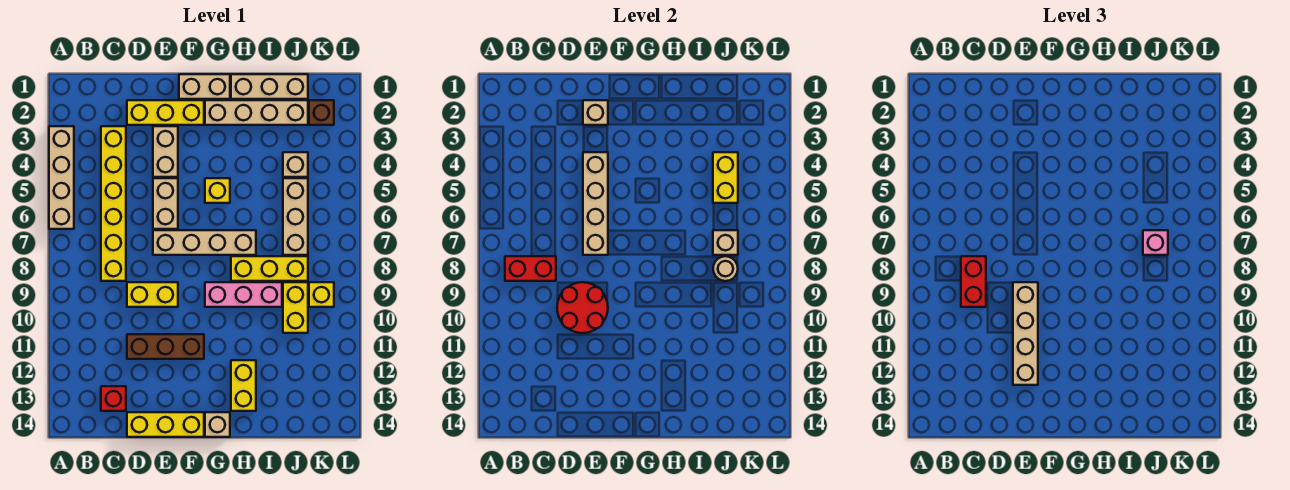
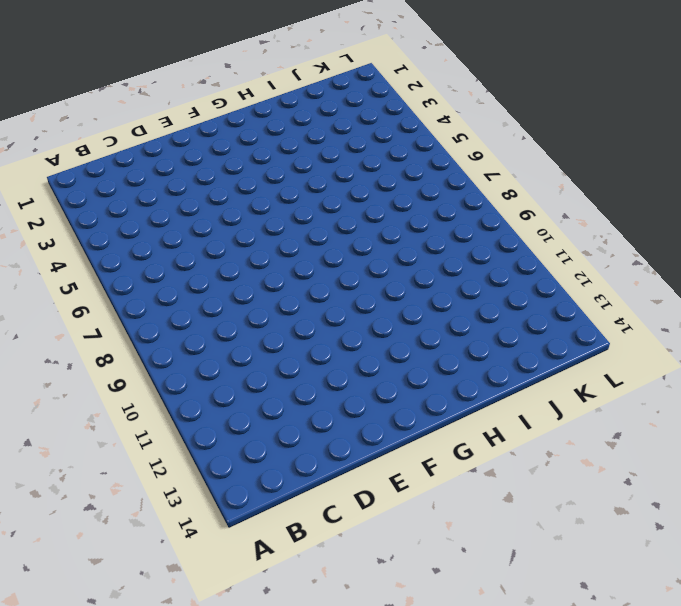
none -> tan brick A3:A6 level 1
none -> yellow brick C3:C8 level 1
none -> red brick C13 level 1
none -> yellow brick D2:F2 level 1

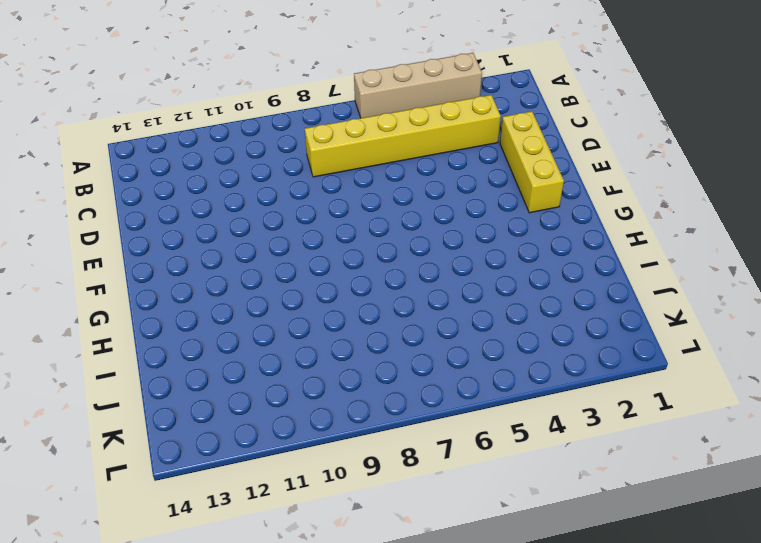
none -> red brick C13 level 1
none -> yellow brick D9:E9 level 1
none -> brown brick D11:F11 level 1
none -> yellow brick D14:F14 level 1

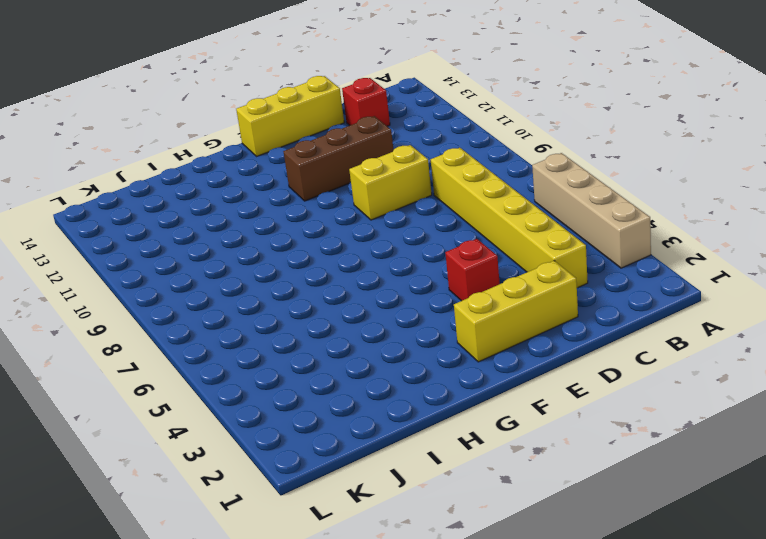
red brick E4 level 1 -> tan brick E3:E4 level 1
none -> tan brick E5:E6 level 1
none -> tan brick E7:H7 level 1
none -> tan brick F1:G1 level 1
none -> tan brick G2:J2 level 1

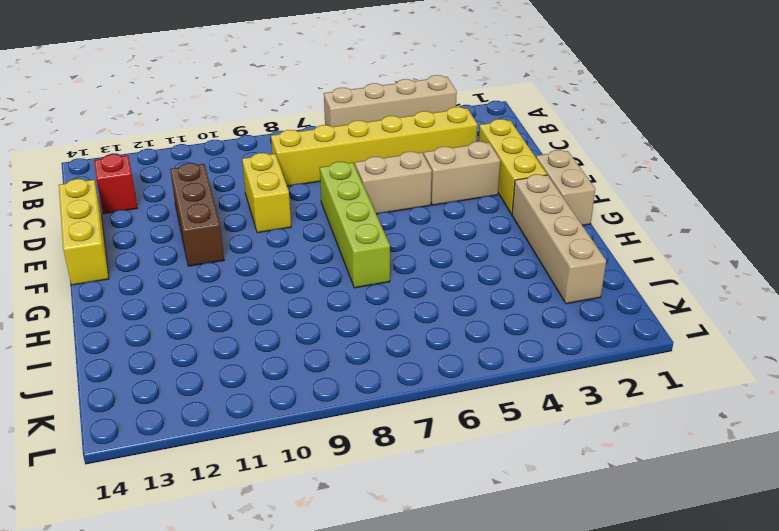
lime brick E7:H7 level 1 -> tan brick E7:H7 level 1
none -> yellow brick G5 level 1
none -> pink brick G9:I9 level 1
none -> tan brick G14 level 1
none -> tan brick H1:J1 level 1

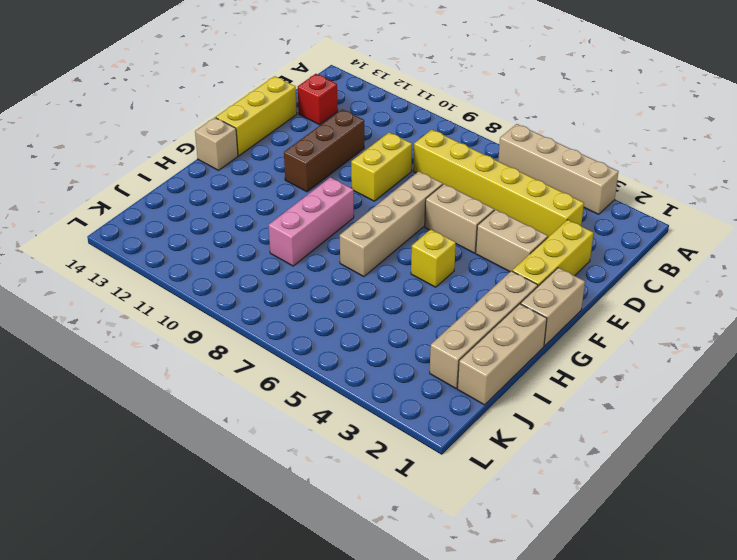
none -> yellow brick H8:J8 level 1
none -> yellow brick H12:H13 level 1
none -> tan brick J4 level 1
none -> tan brick J5:J7 level 1

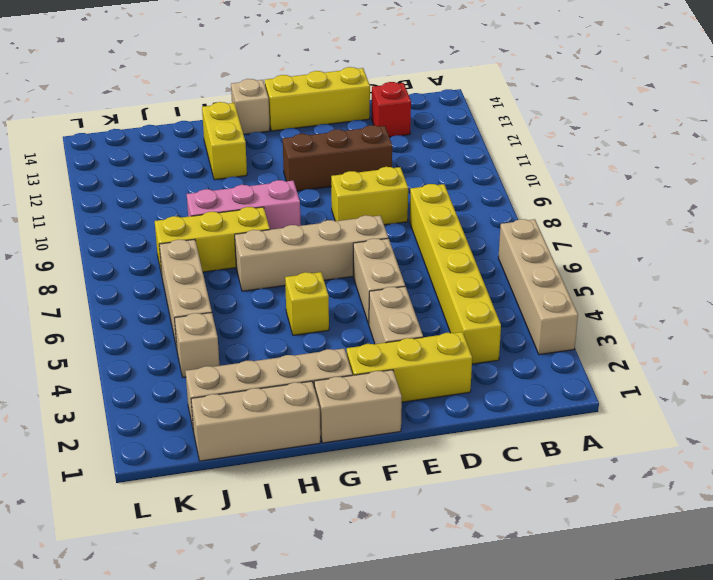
none -> yellow brick J9:J10 level 1
none -> brown brick K2 level 1
none -> yellow brick K9 level 1
none -> red brick B8:C8 level 2

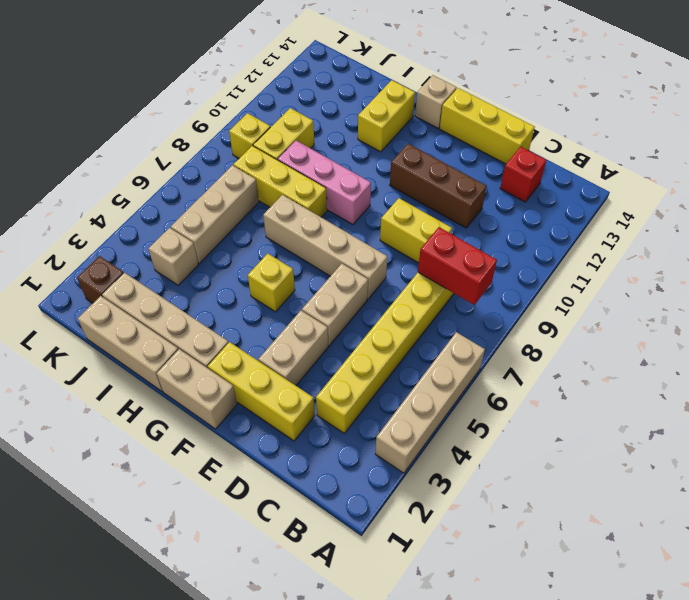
none -> red round brick D9:E10 level 2
none -> tan brick E2 level 2
none -> tan brick E4:E7 level 2
none -> yellow brick J4:J5 level 2

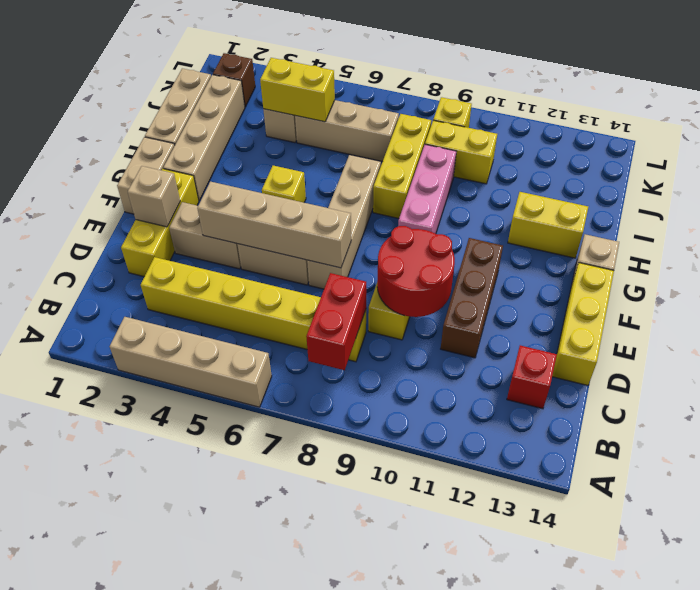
none -> tan brick J7 level 2
none -> tan round brick J8 level 2
none -> red brick C8:C9 level 3
none -> tan brick E9:E12 level 3

